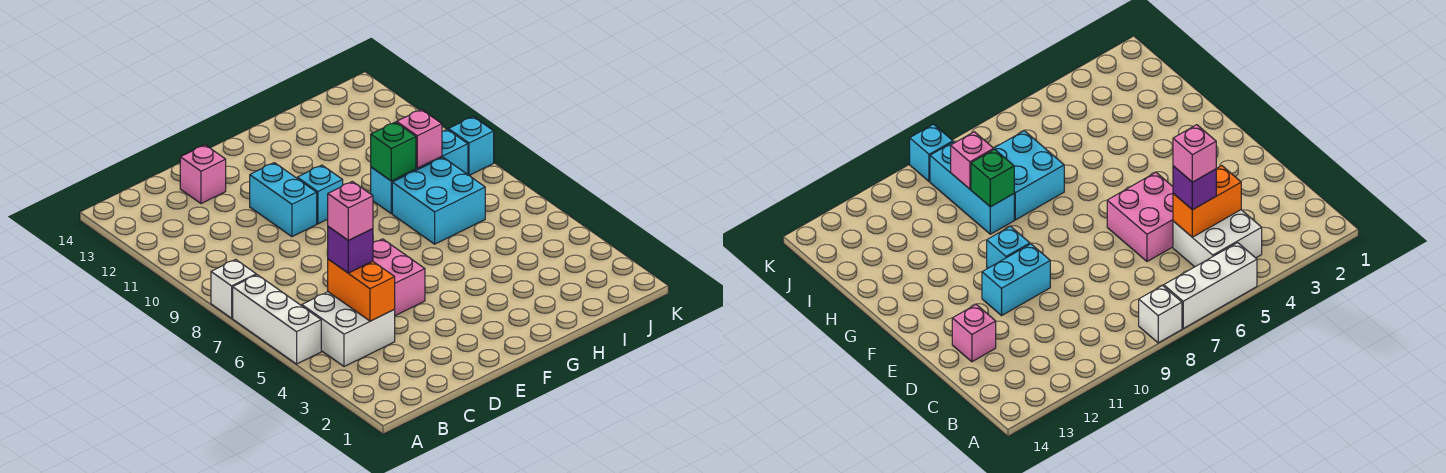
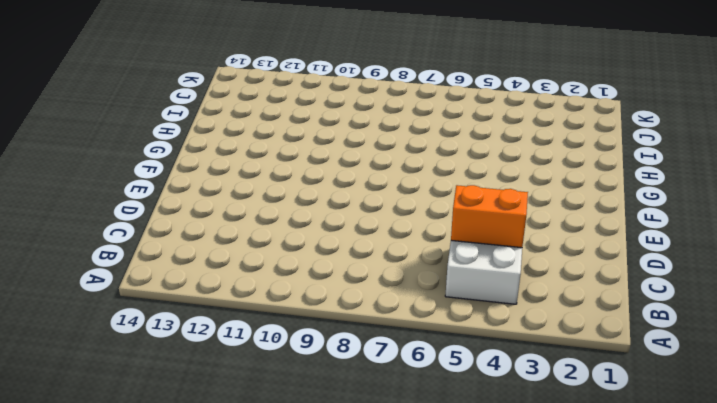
none -> white brick A5:A7 level 1
none -> white brick A8 level 1
none -> pink brick D5:E6 level 1

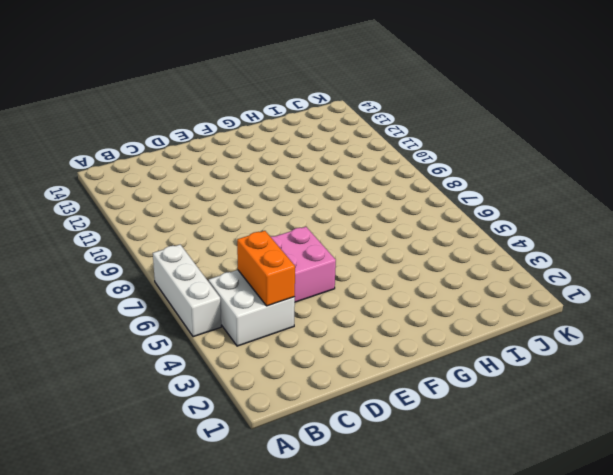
none -> white brick A8 level 1
none -> pink brick D13 level 1
none -> cyan brick E10:E11 level 1

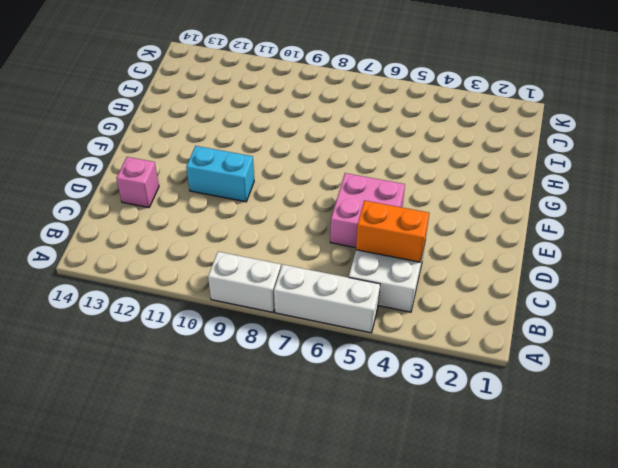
white brick A8:A9 level 1 -> white brick A8 level 1
none -> cyan brick F10 level 1
none -> cyan brick H7:I8 level 1
none -> cyan brick H9:J9 level 1

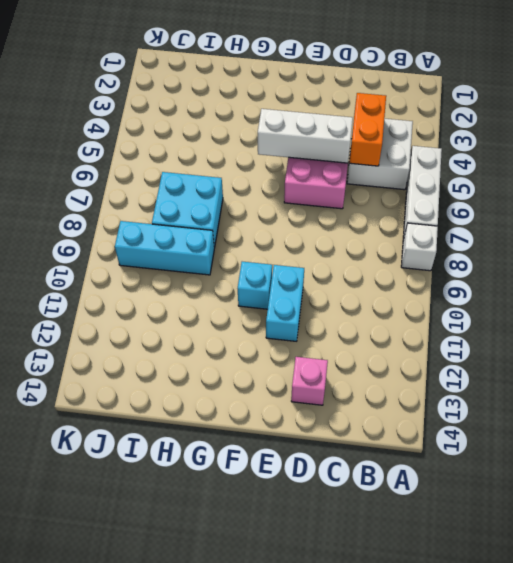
white brick D5:F5 level 2 -> none
none -> cyan brick K9 level 1
none -> green brick H9 level 2
none -> pink brick I9 level 2

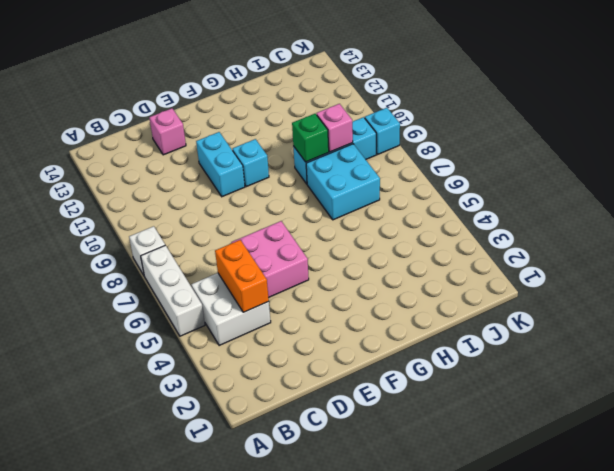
none -> purple brick C5 level 3
none -> pink brick C5 level 4

